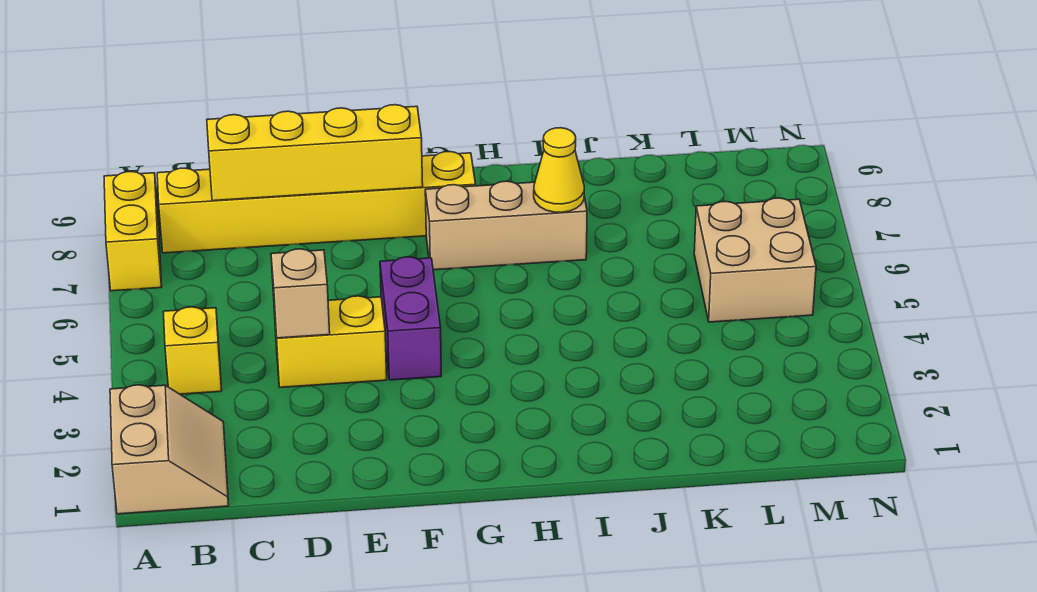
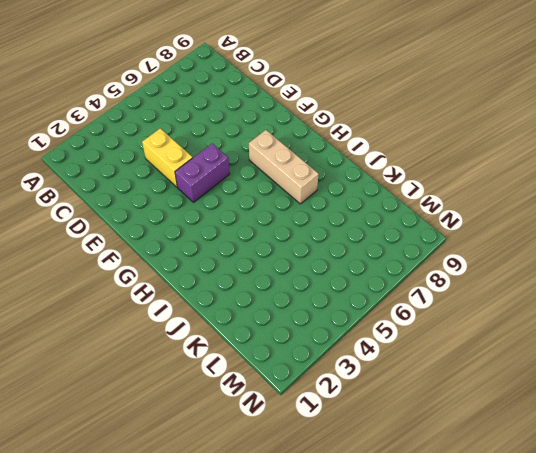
none -> tan slope A1:B2 level 1 top A
none -> yellow brick A7:A8 level 1

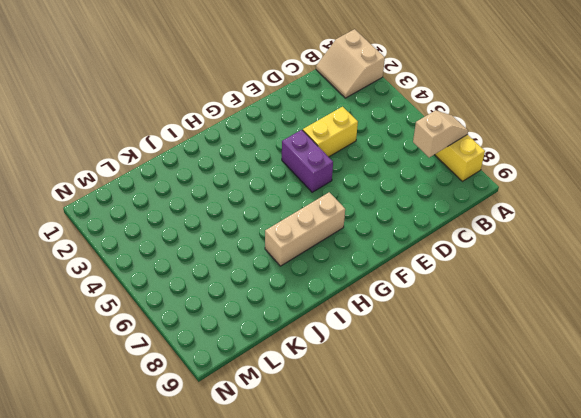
tan slope A7:B7 level 2 top B -> none
none -> yellow brick B4 level 1
none -> yellow brick B8:G8 level 1

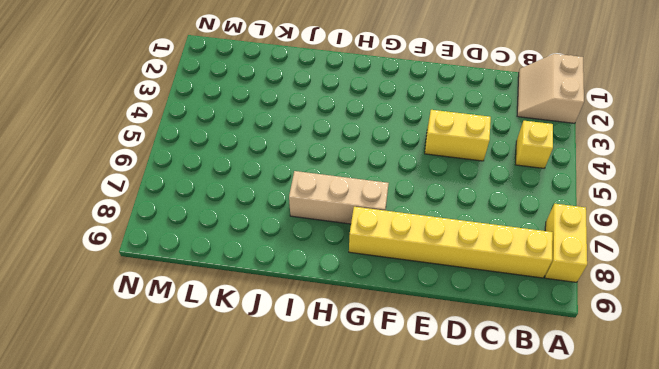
none -> purple brick F4:F5 level 1
none -> tan brick L5:M6 level 1

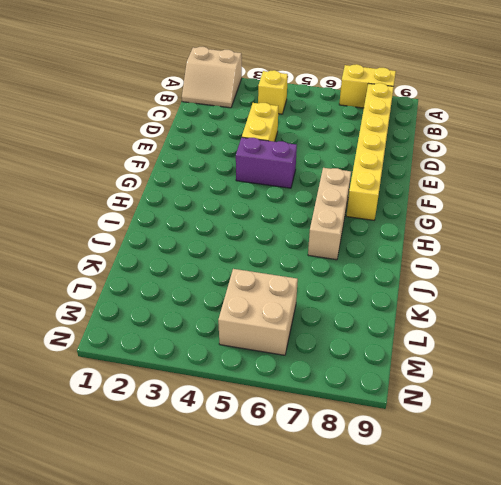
none -> yellow brick C8:F8 level 2
none -> tan brick D4 level 2

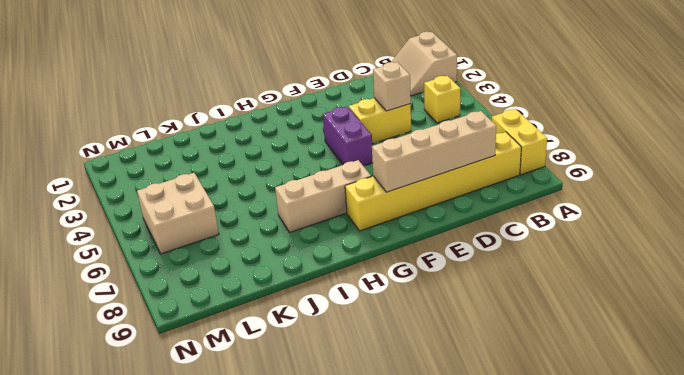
tan brick C8:F8 level 2 -> yellow brick C8:F8 level 2
none -> yellow cone I7 level 2

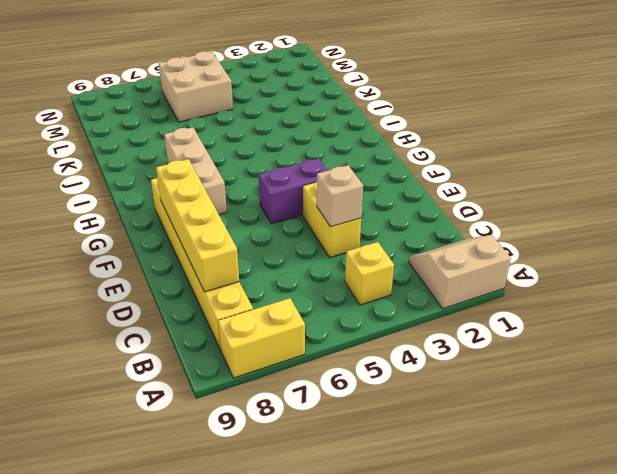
none -> yellow cone I7 level 2

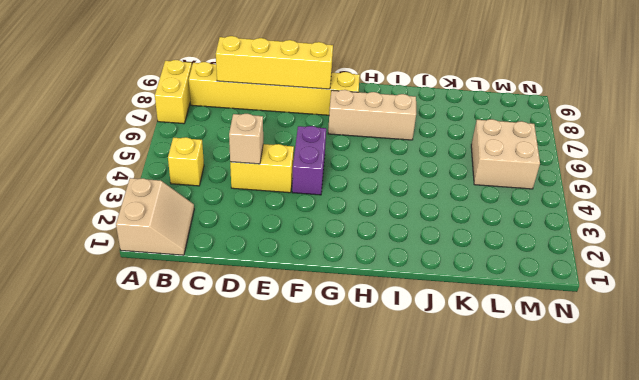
none -> yellow cone I7 level 2

